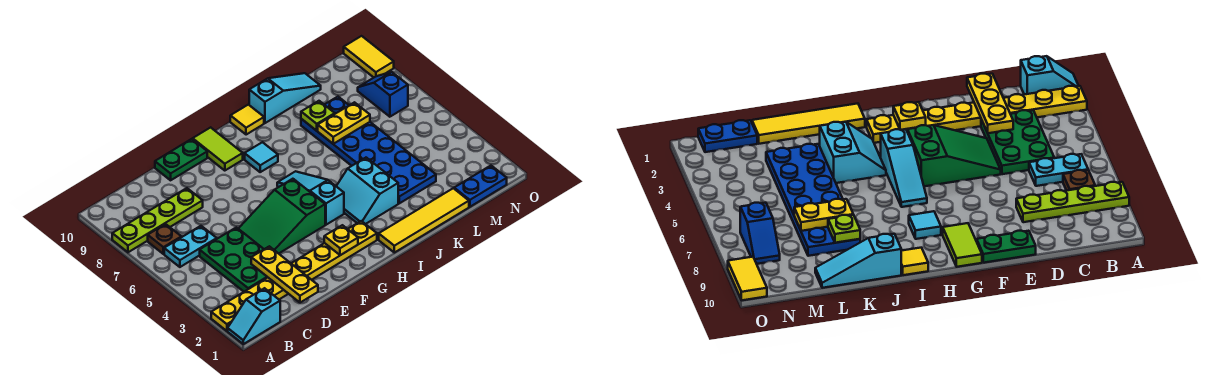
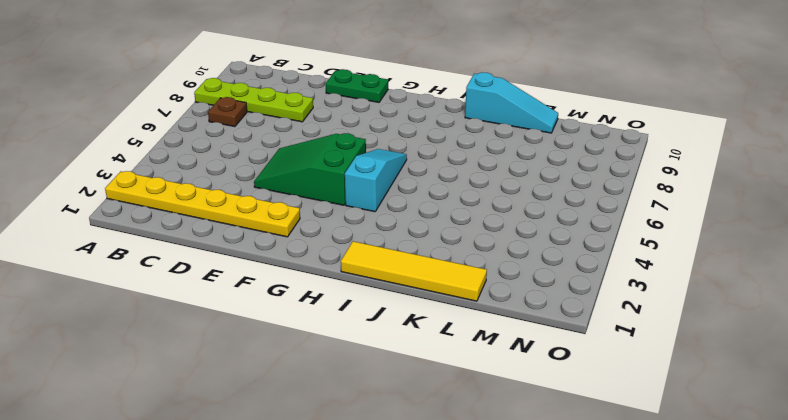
yellow plate A2:F2 level 1 -> yellow plate A2:H2 level 1
none -> cyan slope A1:B1 level 1 top B
none -> cyan plate B6:C6 level 1
none -> green plate C3:D5 level 1

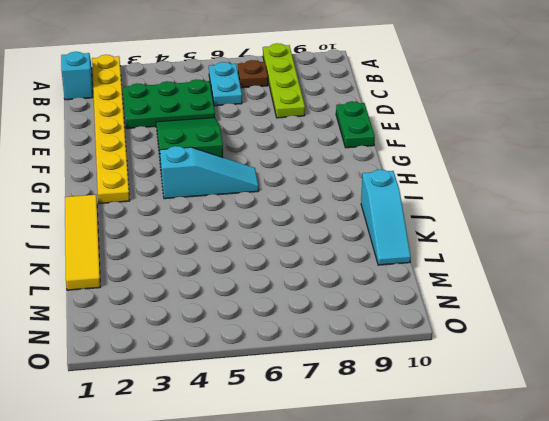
none -> lime tile G9:G10 level 1
none -> cyan tile H8 level 1
none -> cyan slope I3:J4 level 1 top J

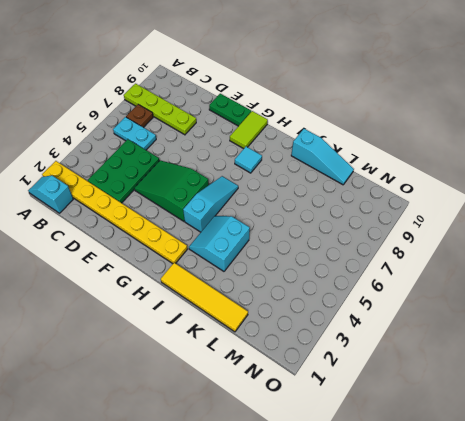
none -> yellow tile I10 level 1
none -> blue plate K3:L8 level 1
none -> blue plate M1:N1 level 1

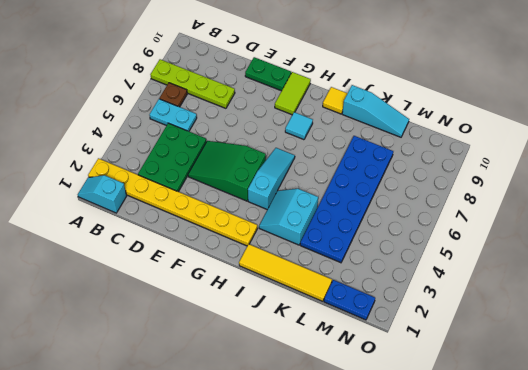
none -> blue slope N7:N8 level 1 top 7
none -> yellow tile O9:O10 level 1
none -> yellow plate D1:D3 level 2

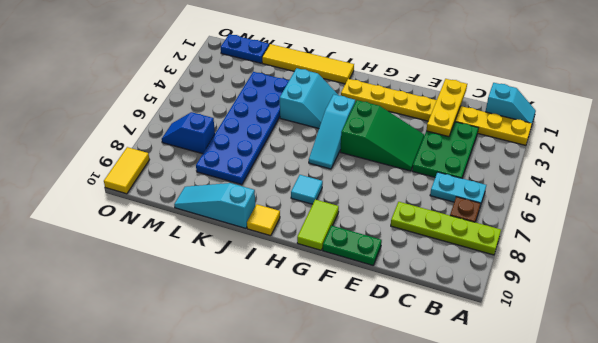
blue slope M7:N7 level 1 top M -> blue slope N7:N8 level 1 top 7
none -> yellow plate G2 level 2
none -> yellow plate K7:L7 level 2
none -> lime plate K8 level 2

